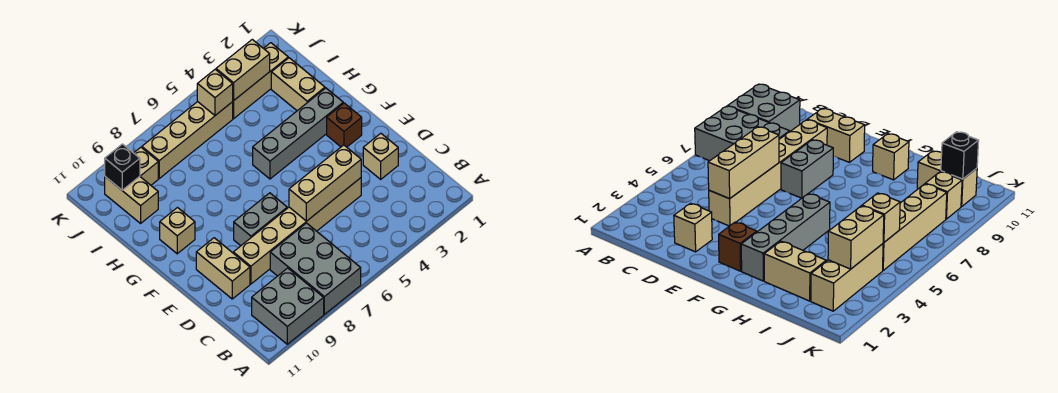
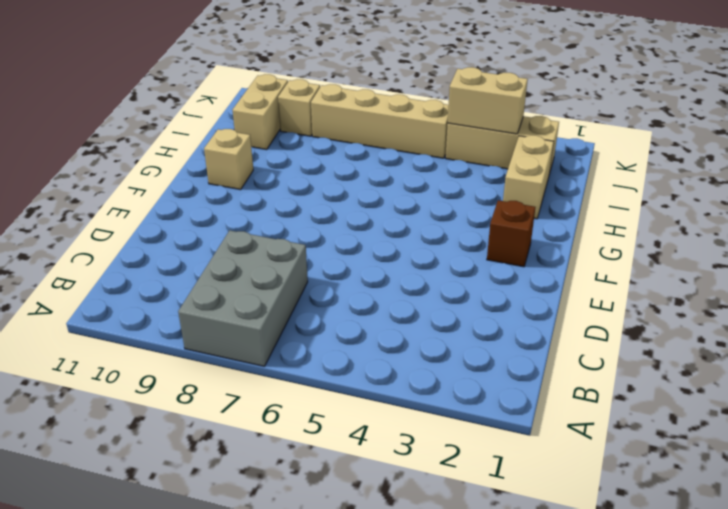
none -> grey brick A9:B10 level 1
none -> tan brick D2 level 1
none -> tan brick D4:D9 level 1

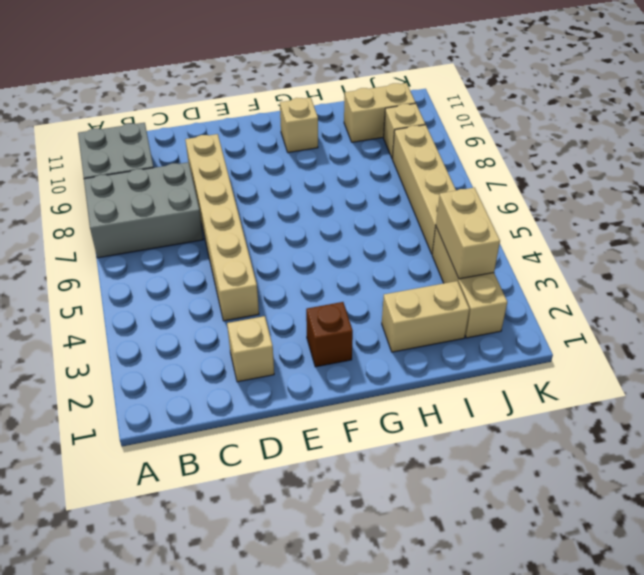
none -> tan brick D10:E10 level 1
none -> grey brick E7:E8 level 1
none -> grey brick G2:G5 level 1

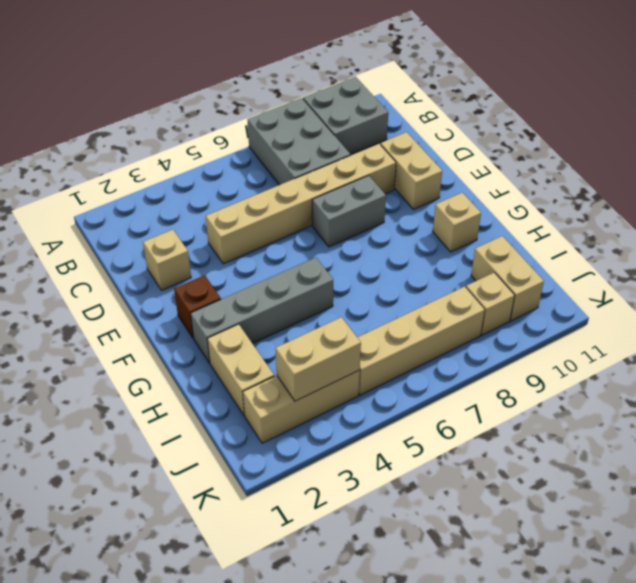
none -> tan brick D4:D6 level 2
none -> tan brick J5 level 2
none -> black brick J10 level 2

